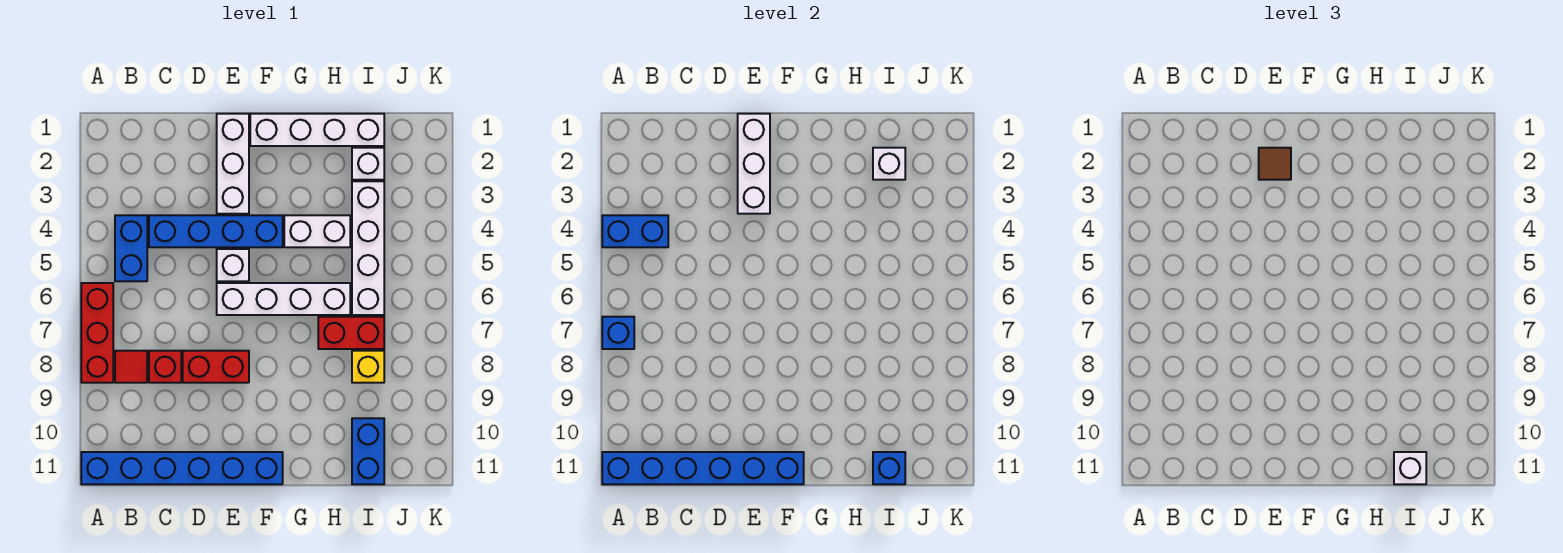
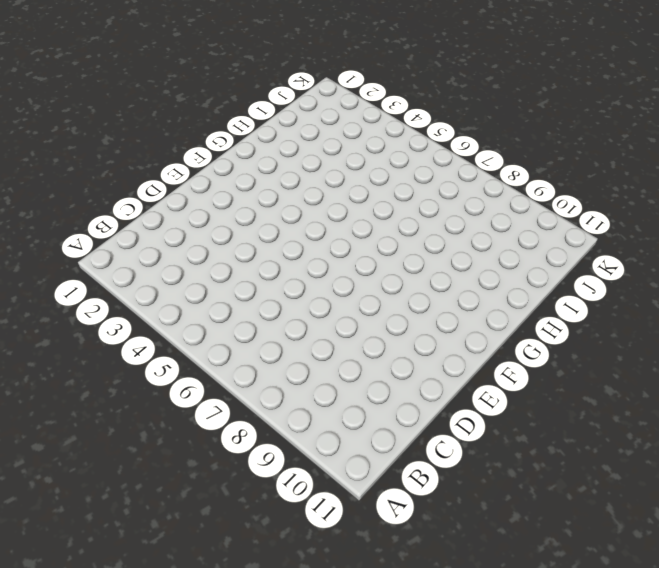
none -> red brick A6:A8 level 1
none -> blue brick A11:F11 level 1
none -> blue brick B4:B5 level 1

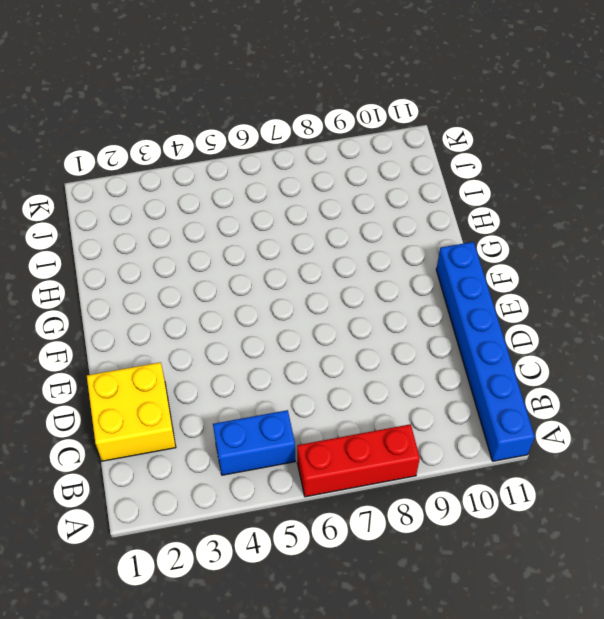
yellow brick C1:D2 level 1 -> none
none -> red tile B8 level 1
none -> blue brick C4:F4 level 1
none -> red brick C8 level 1

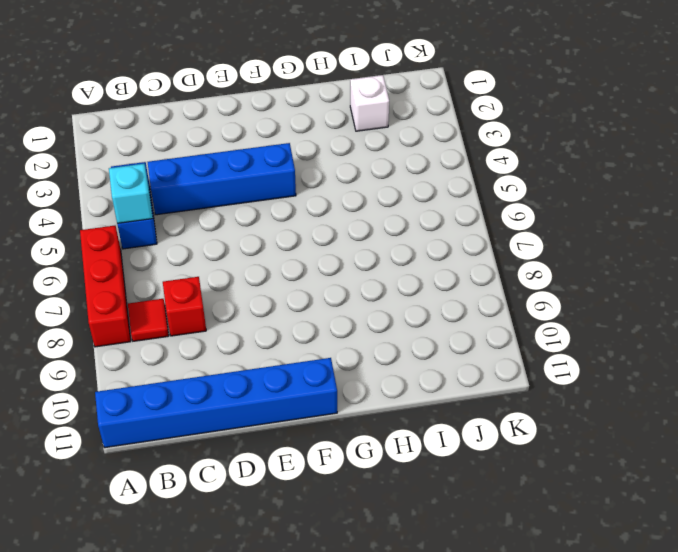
cyan brick B5 level 2 -> none
none -> red brick D8:E8 level 1
none -> white brick E1:E3 level 1
none -> white brick E5 level 1

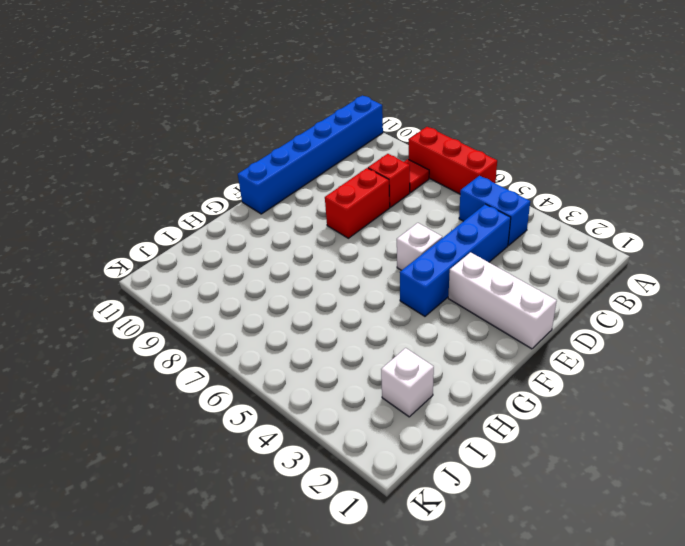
none -> white brick E6:H6 level 1
none -> white brick F1:I1 level 1
none -> white brick G4:H4 level 1

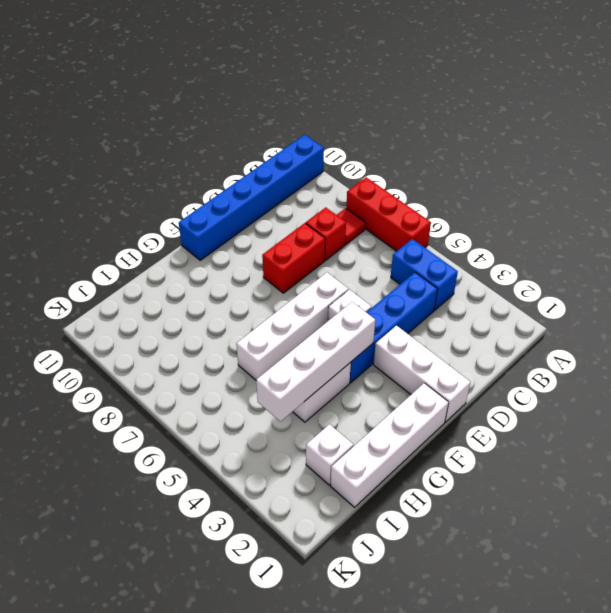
white brick F4:I4 level 2 -> white brick I3:I6 level 1
none -> red brick H7:I7 level 1
none -> yellow brick I8 level 1
none -> blue brick I10:I11 level 1

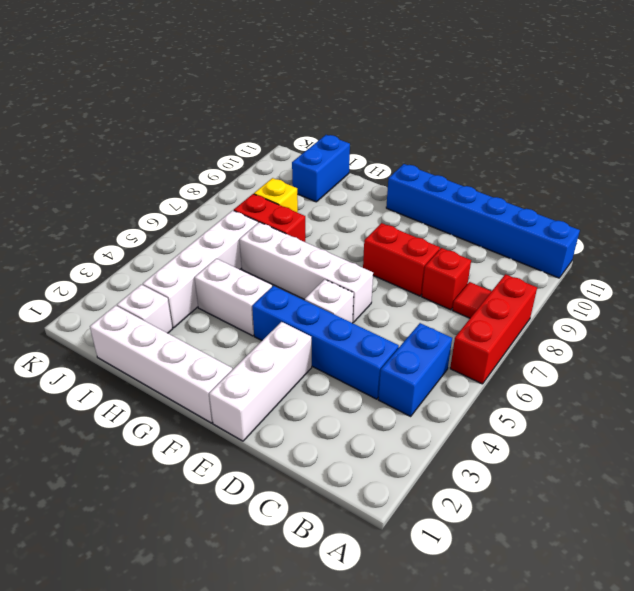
none -> blue brick A4:B4 level 2
none -> blue brick A7 level 2
none -> blue brick A11:F11 level 2

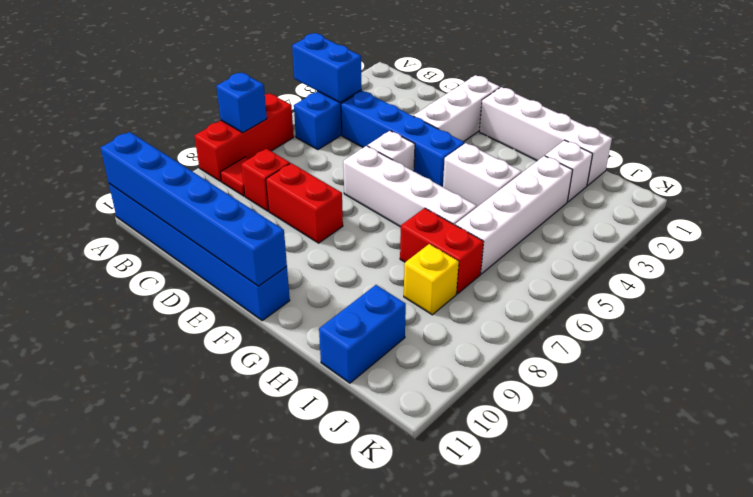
none -> white brick E1:E3 level 2
none -> white brick I2 level 2
none -> blue brick I11 level 2

